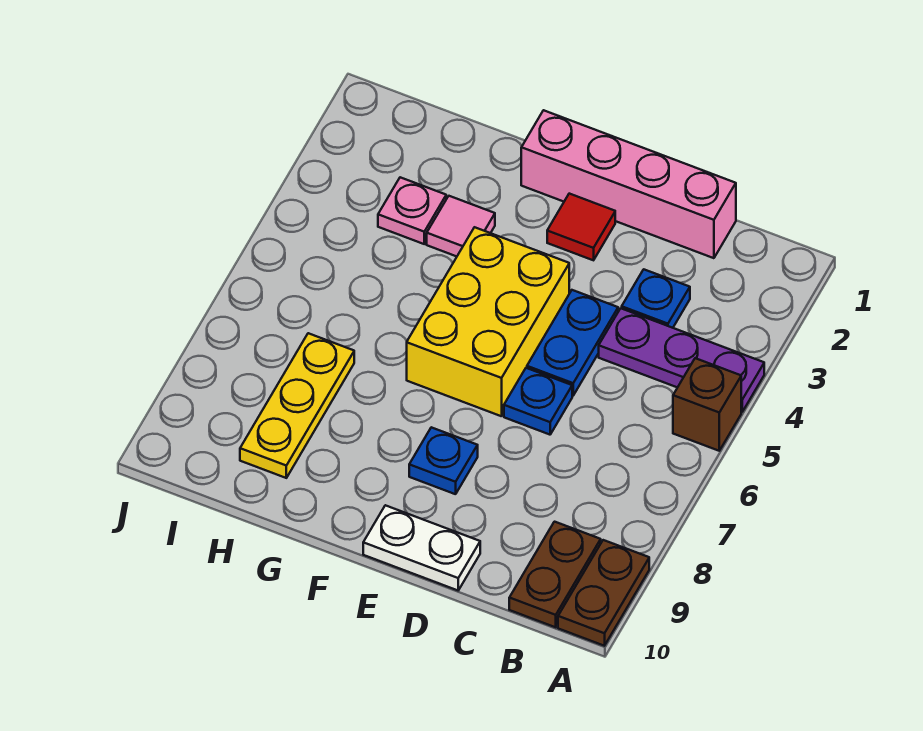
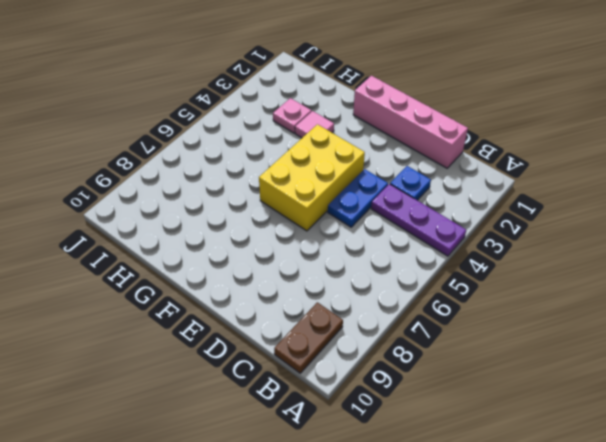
none -> brown brick A5 level 1
none -> brown plate A9:A10 level 1
none -> blue plate D6 level 1

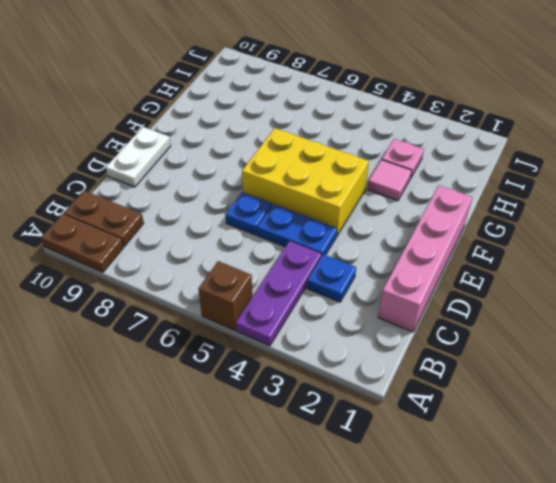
none -> red tile E2 level 1
none -> blue plate E8 level 1
none -> yellow plate H7:H9 level 1

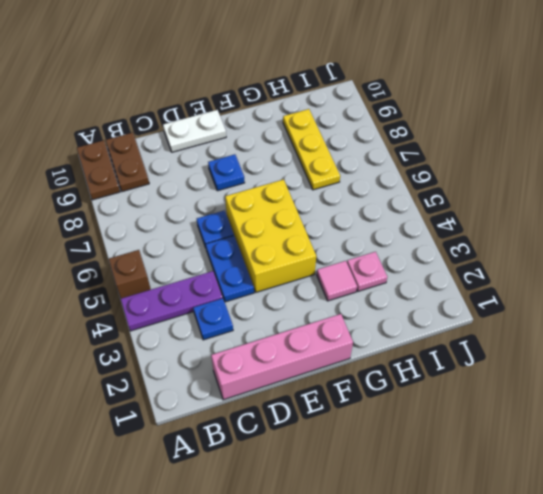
none -> red tile E2 level 1

